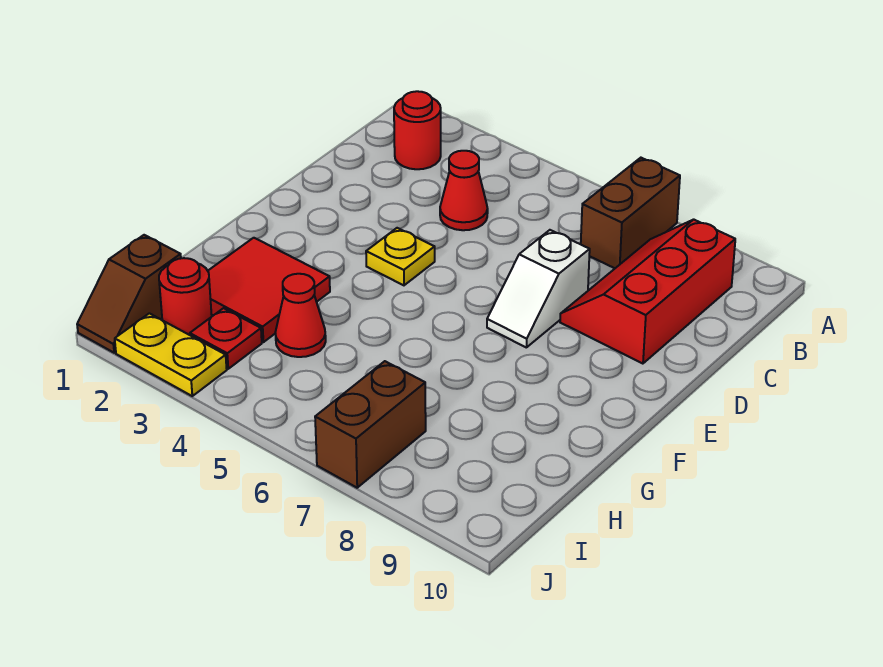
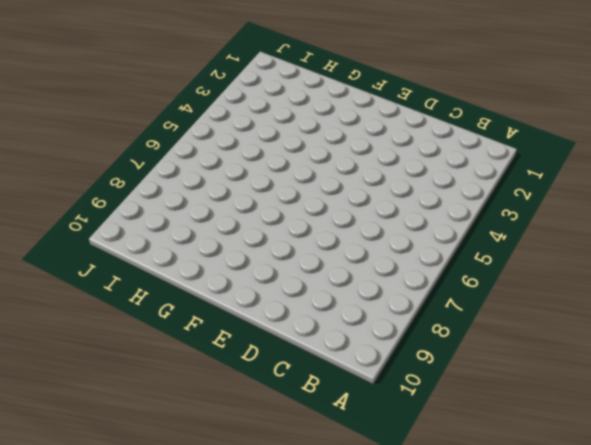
none -> brown brick A7:B7 level 1
none -> red round brick B2 level 1
none -> red slope B8:D9 level 1 top 9

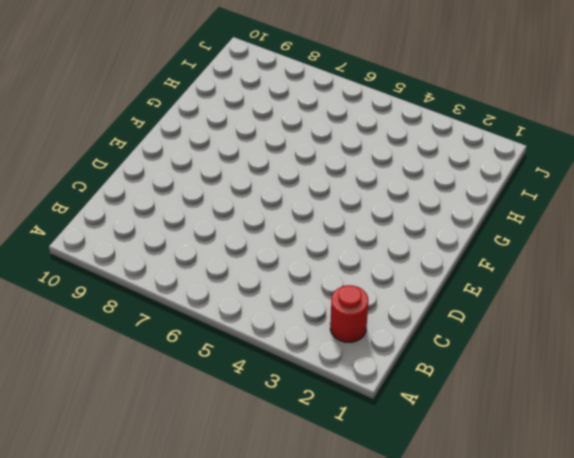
none -> brown brick A7:B7 level 1
none -> red slope B8:D9 level 1 top 9
none -> red cone C4 level 1

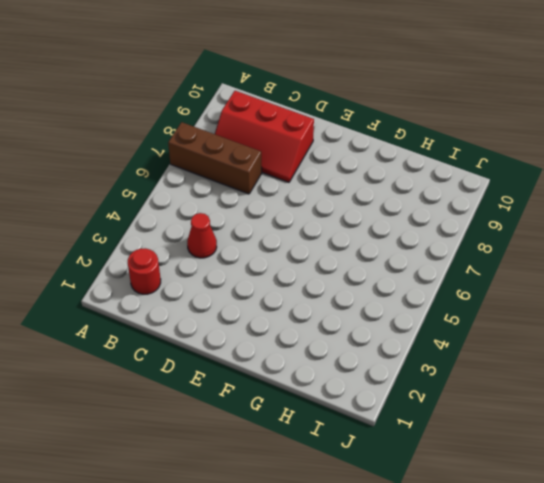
brown brick A7:C7 level 1 -> brown brick A7:B7 level 1
none -> white slope D7:E7 level 1 top D
none -> yellow plate E4 level 1
none -> red tile G2:H3 level 1

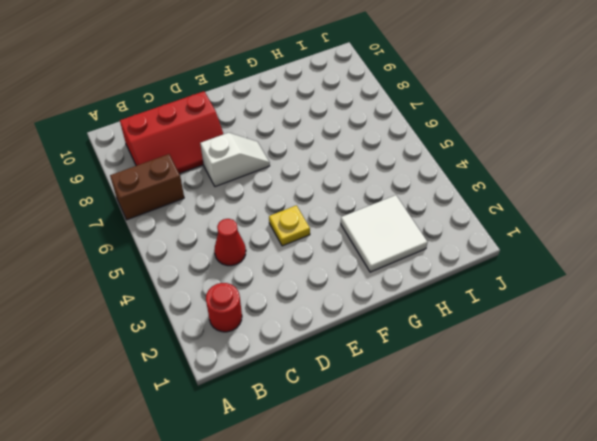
white tile G2:H3 level 1 -> red tile G2:H3 level 1
none -> red cone H4 level 1
none -> brown slope I1:J1 level 1 top I
none -> red round brick I2 level 1

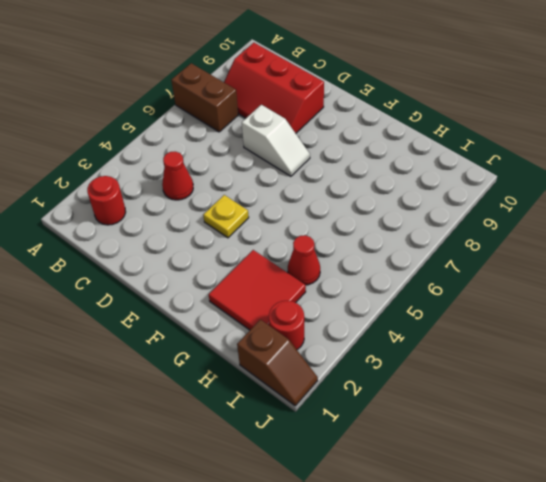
none -> red plate I3 level 1
none -> brown brick I7:J7 level 1
none -> yellow plate J2:J3 level 1

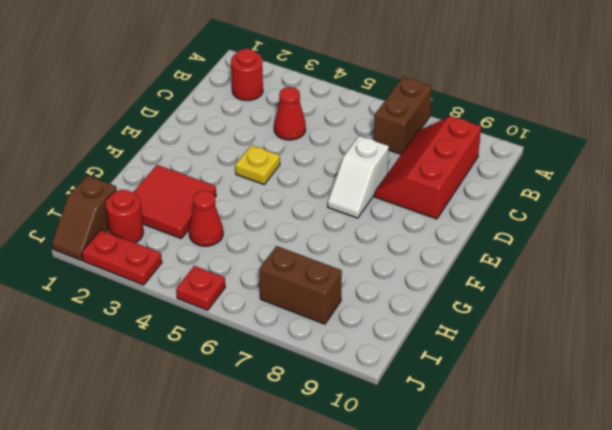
brown brick I7:I8 level 1 -> brown brick I7:J7 level 1
red plate J2:J3 level 1 -> yellow plate J2:J3 level 1
red plate J5 level 1 -> red plate I3 level 1

